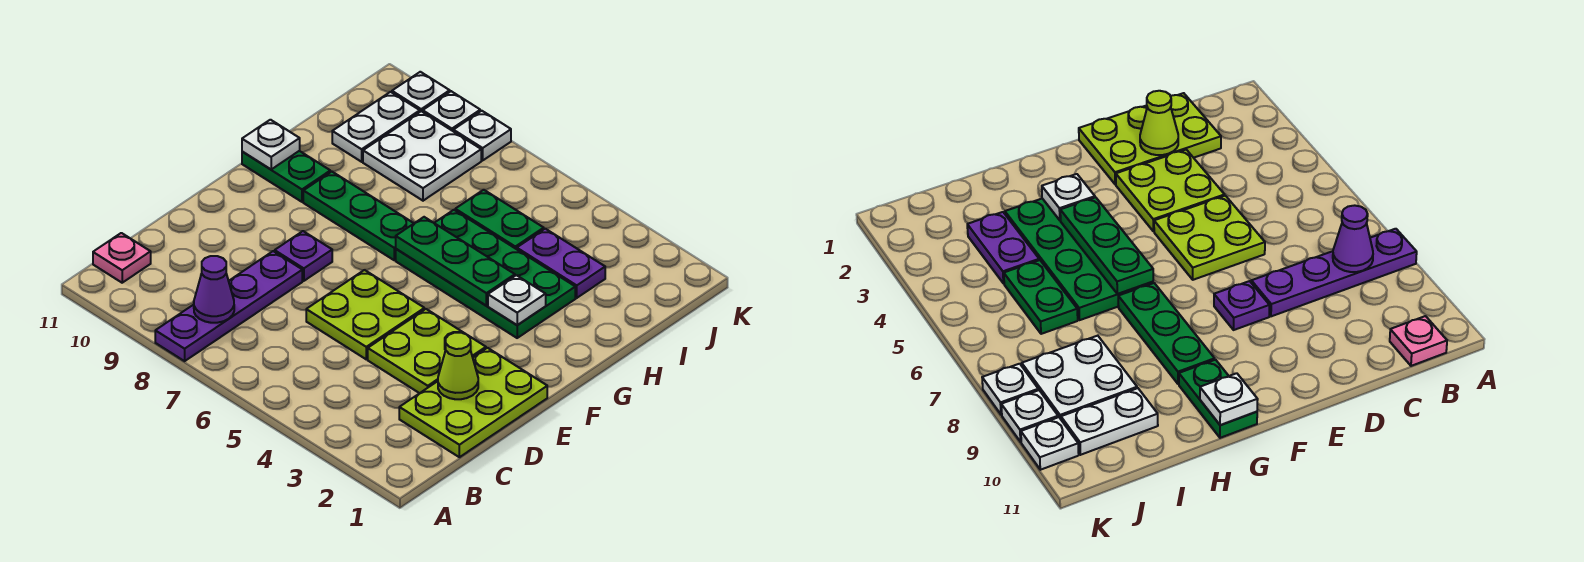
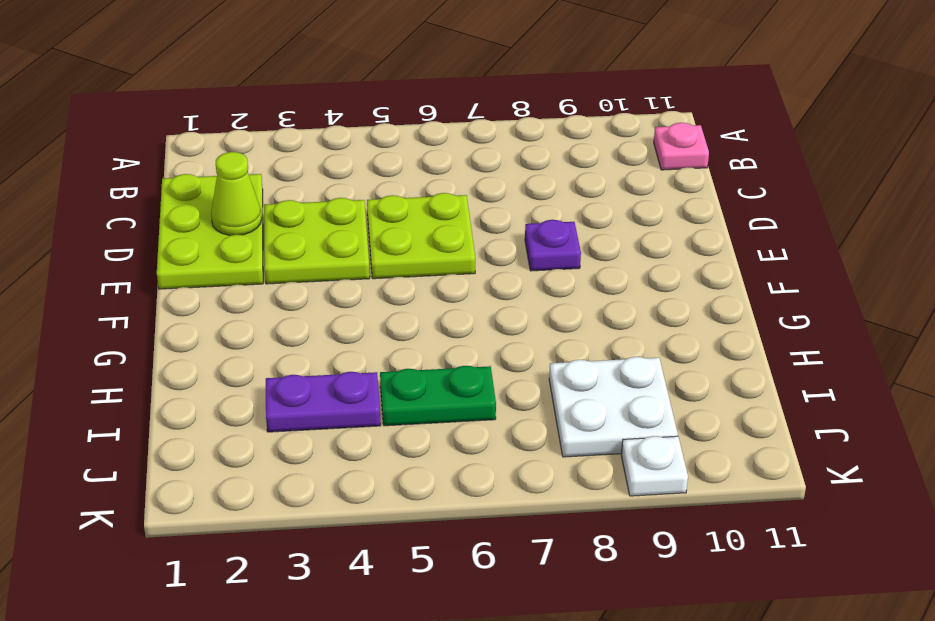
none -> purple plate A8:D8 level 1
none -> green plate G3:H6 level 1
none -> green plate G7:G9 level 1

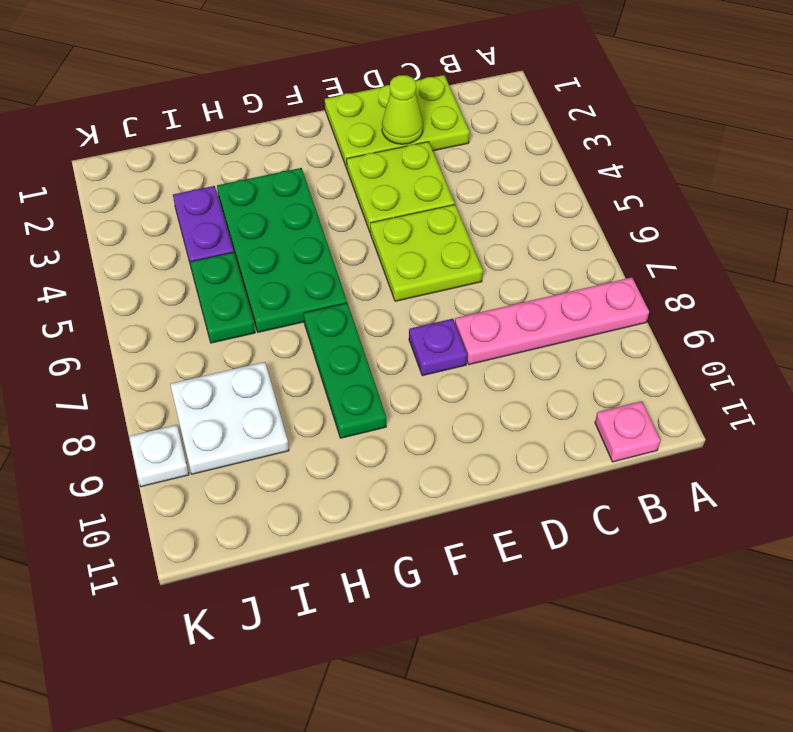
pink plate A8:D8 level 1 -> purple plate A8:D8 level 1
none -> green plate G10:G11 level 1
none -> white plate I10:J10 level 1
none -> white plate K8 level 1

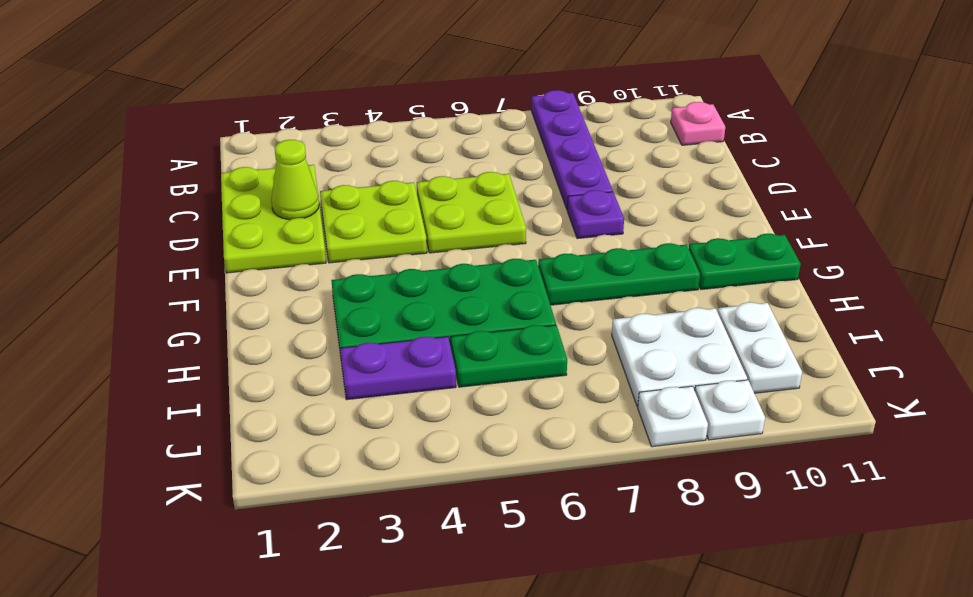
none -> white plate K10 level 1
none -> purple cone B8 level 2
none -> white plate G3 level 2

